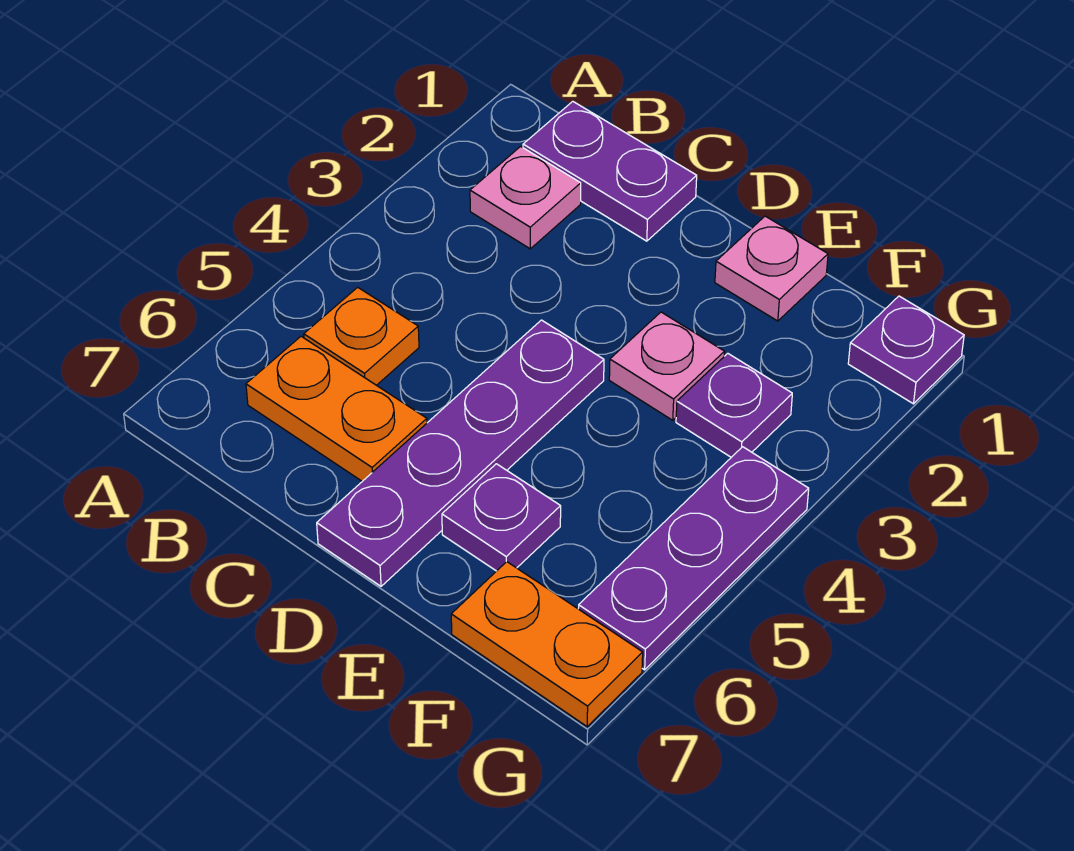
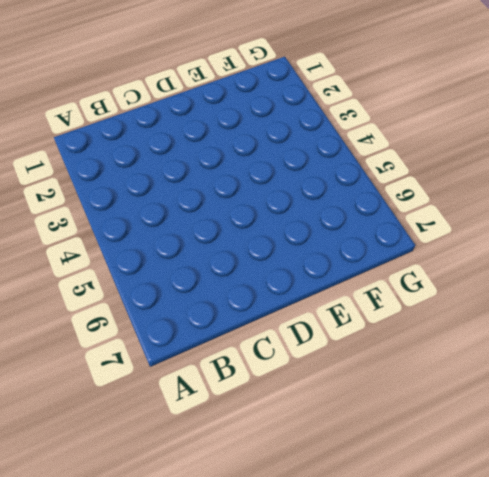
none -> purple plate B1:C1 level 1
none -> pink plate B2 level 1
none -> orange plate B5 level 1

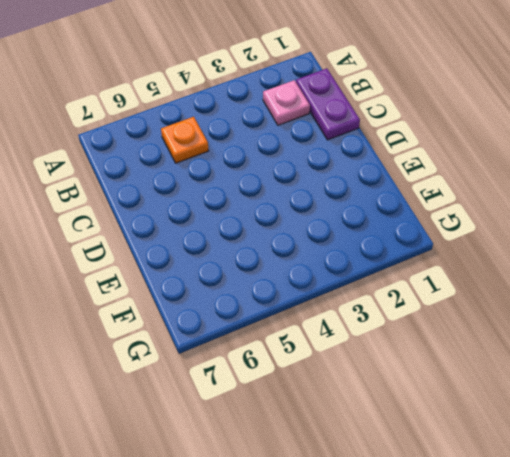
none -> orange plate B6:C6 level 1
none -> purple plate D4:D7 level 1
none -> pink plate E1 level 1

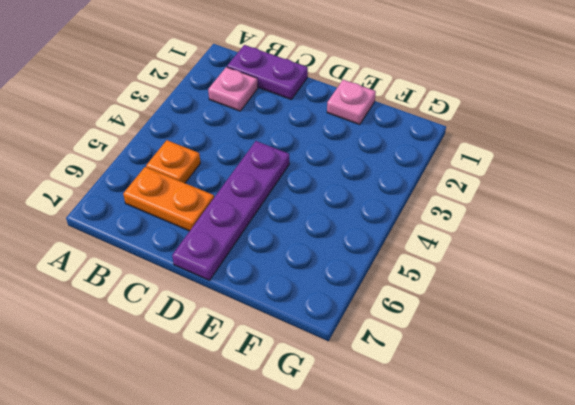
none -> pink plate E3 level 1
none -> purple plate E6 level 1
none -> purple plate F3 level 1

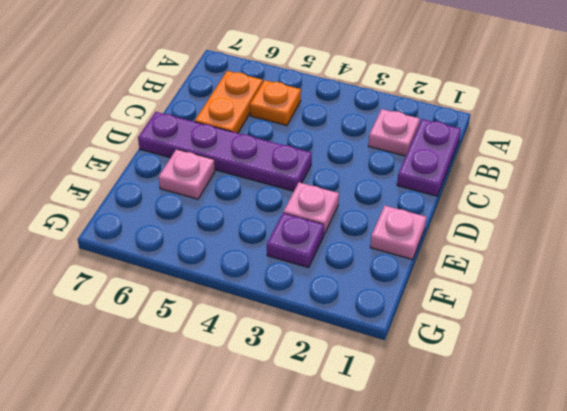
pink plate E6 level 1 -> purple plate E6 level 1
none -> orange plate F7:G7 level 1
none -> purple plate G1 level 1
none -> purple plate G4:G6 level 1

